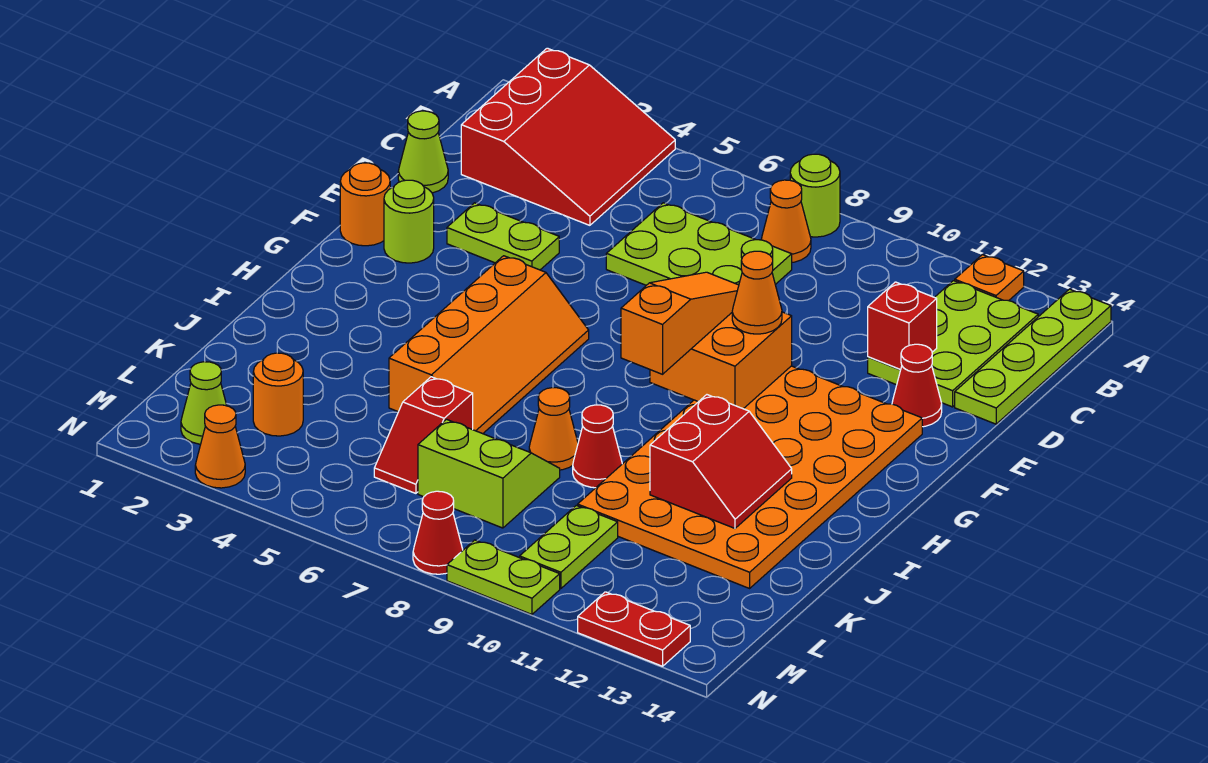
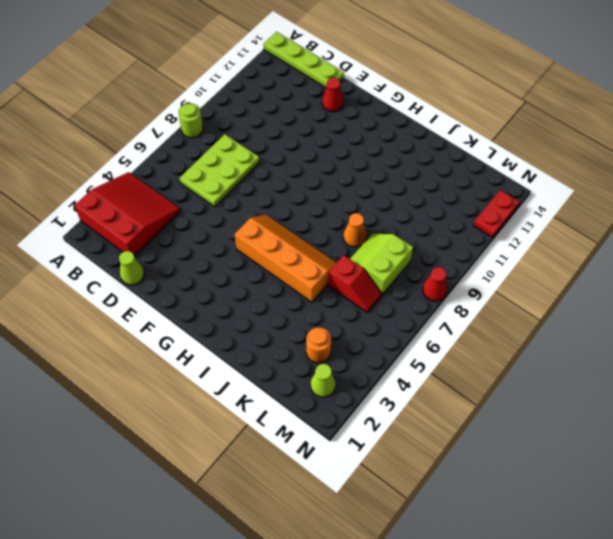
none -> orange plate A12 level 1
none -> orange cone B8 level 1
none -> lime plate B12:D13 level 1
none -> lime plate E3:E4 level 1

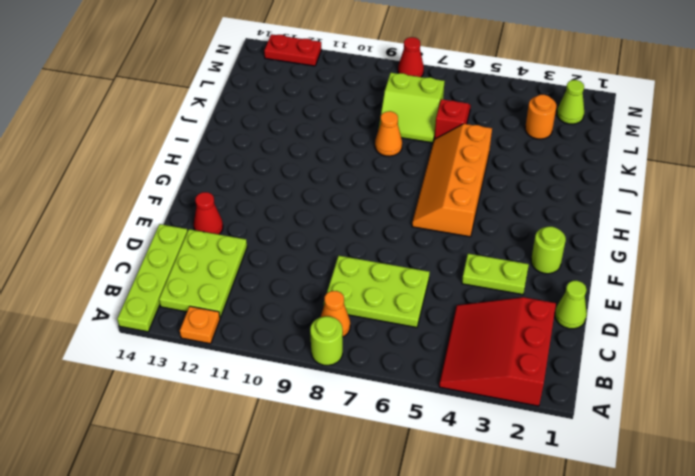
none -> orange round brick F1 level 1
none -> orange plate F10:K13 level 1
none -> red cone J9 level 1
none -> lime plate L10:M10 level 1

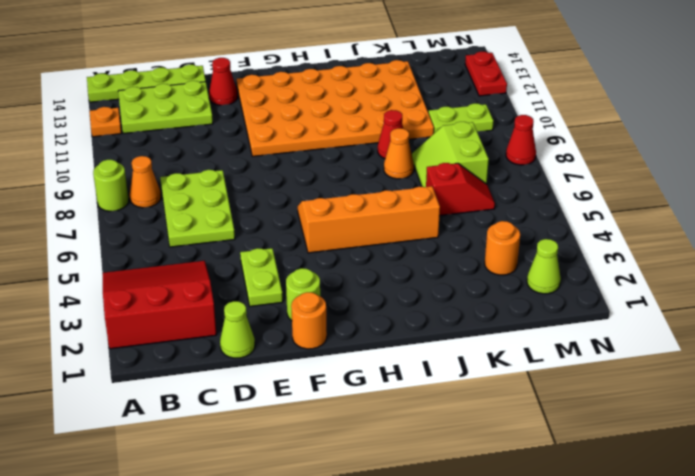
none -> orange cone N3 level 1
none -> lime plate N9:N10 level 1
none -> red brick D12 level 2
none -> orange brick F9:G10 level 2

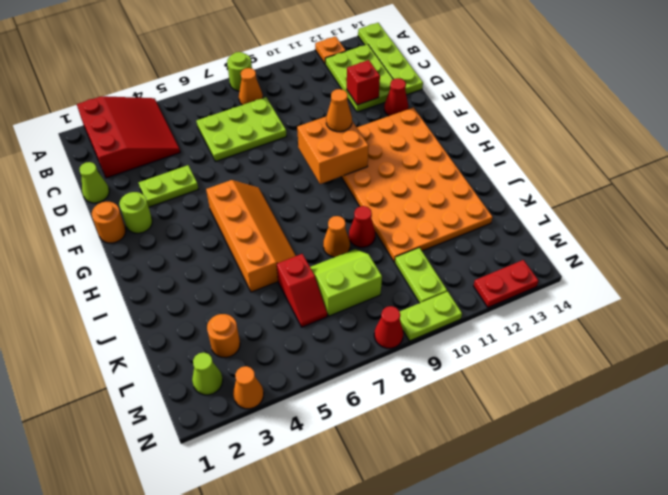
none -> red slope I11:J12 level 2 top 11
none -> orange slope F9:H9 level 3 top H

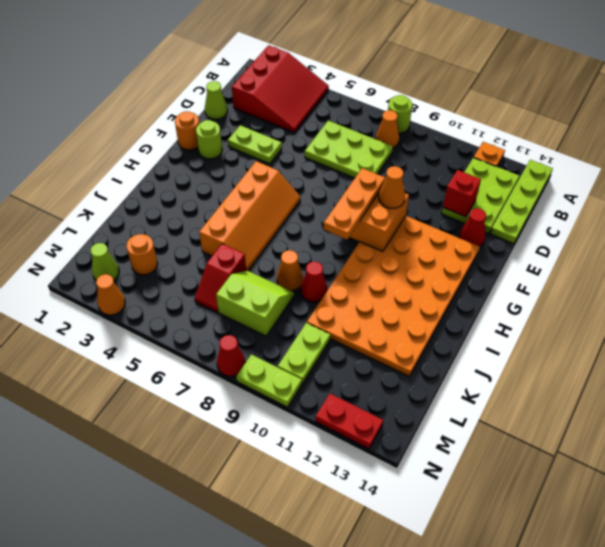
orange plate F9:H9 level 3 -> orange slope F9:H9 level 3 top H
none -> red slope I11:J12 level 2 top 11

